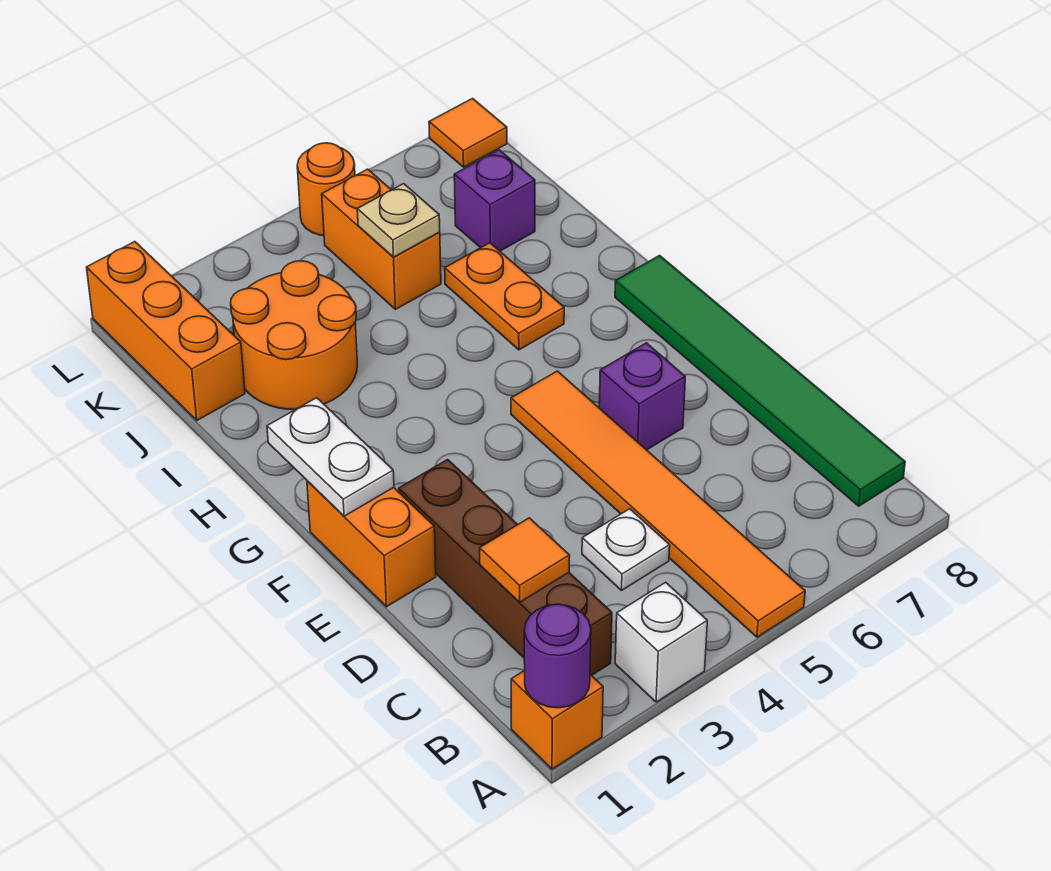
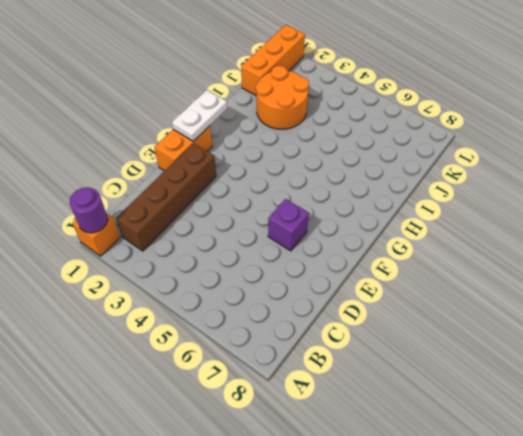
none -> white brick A3 level 1
none -> orange tile A5:F5 level 1
none -> green tile B8:G8 level 1

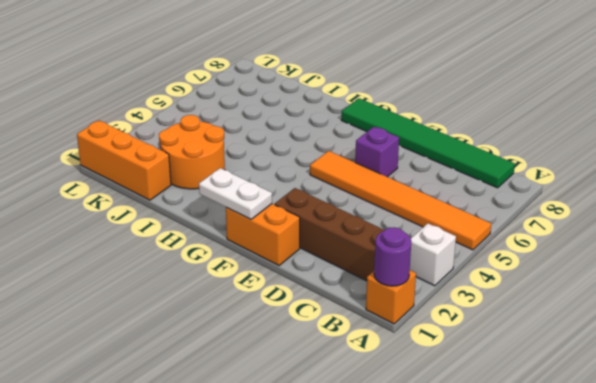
none -> white plate C4 level 1
none -> orange plate H6:I6 level 1
none -> orange brick J5:K5 level 1

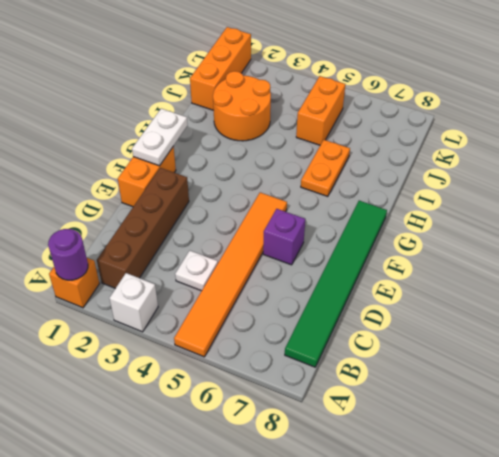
none -> purple brick J7 level 1
none -> orange round brick L5 level 1
none -> orange tile L8 level 1

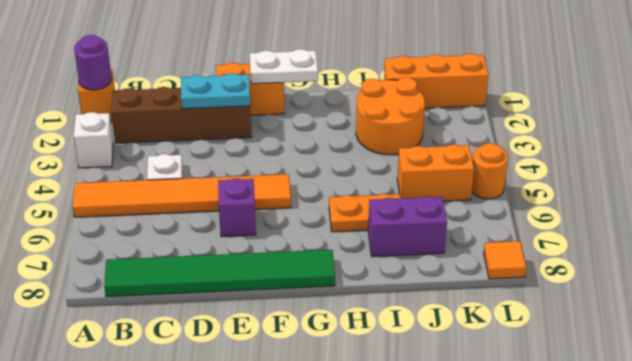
cyan plate D2:E2 level 2 -> none
purple brick I7:J7 level 1 -> purple brick J7 level 1
none -> orange tile C2 level 2
none -> tan plate J5 level 2

